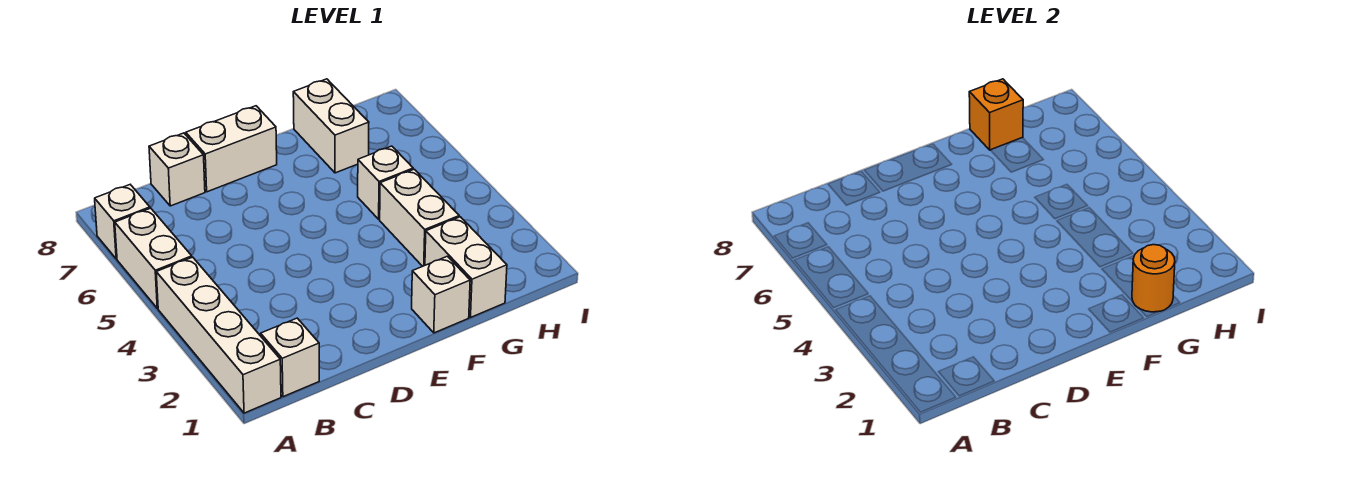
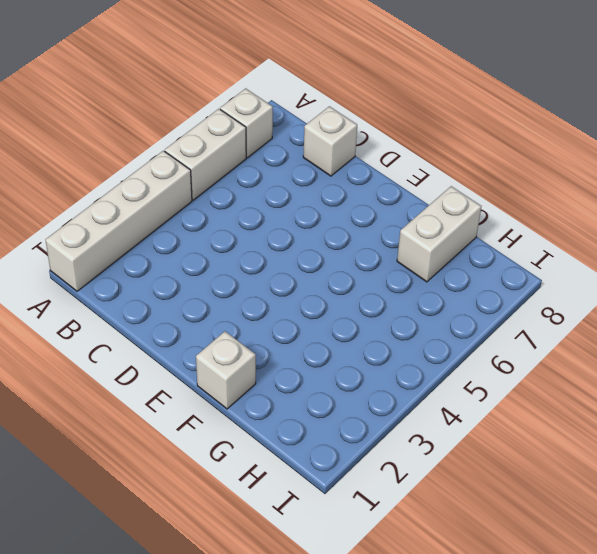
none -> white brick B1 level 1
none -> white brick D8:E8 level 1
none -> white brick G1:G2 level 1

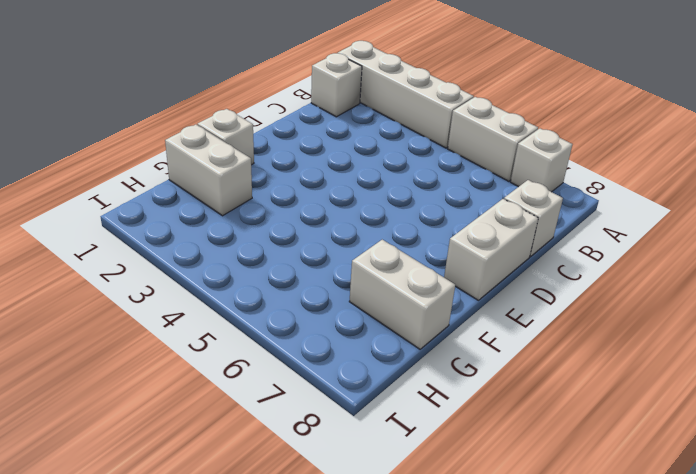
none -> white brick G3:G4 level 1
none -> white brick G5 level 1
none -> orange round brick G1 level 2

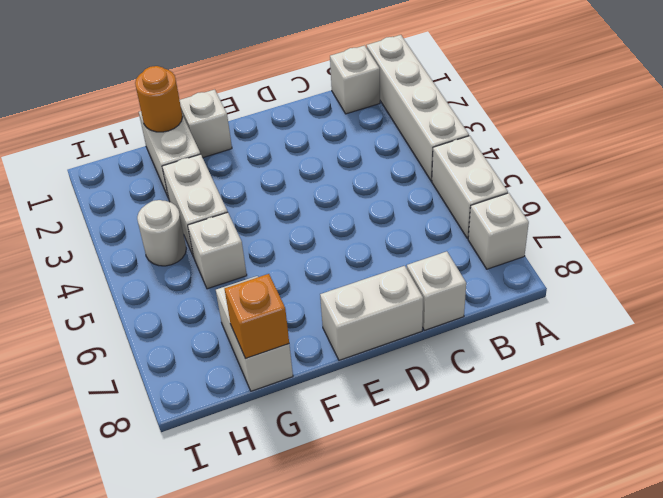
white round brick H4 level 1 -> none

